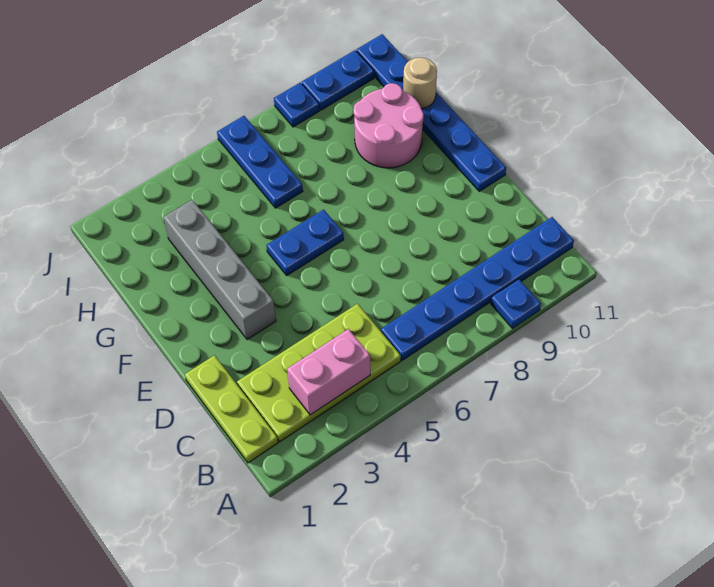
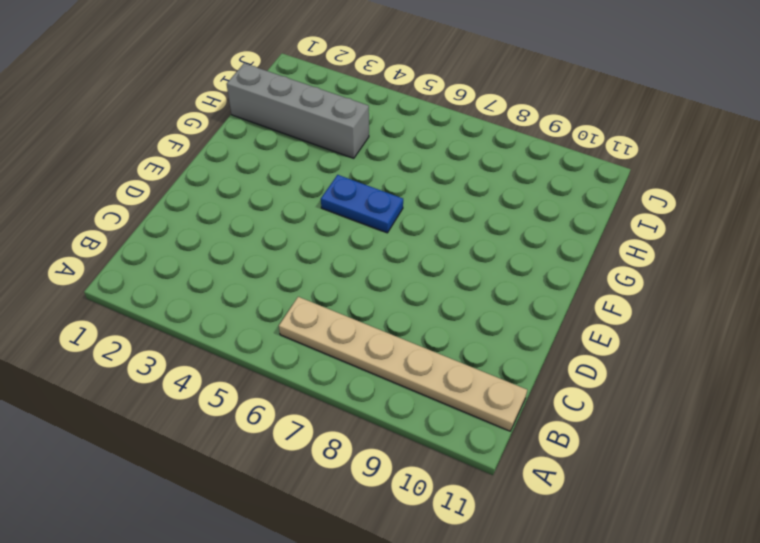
tan plate B6:B11 level 1 -> blue plate B6:B11 level 1
grey brick H1:H4 level 1 -> grey brick E3:H3 level 1
none -> blue plate A9 level 1
none -> lime plate B1:D1 level 1
none -> lime plate B2:C5 level 1

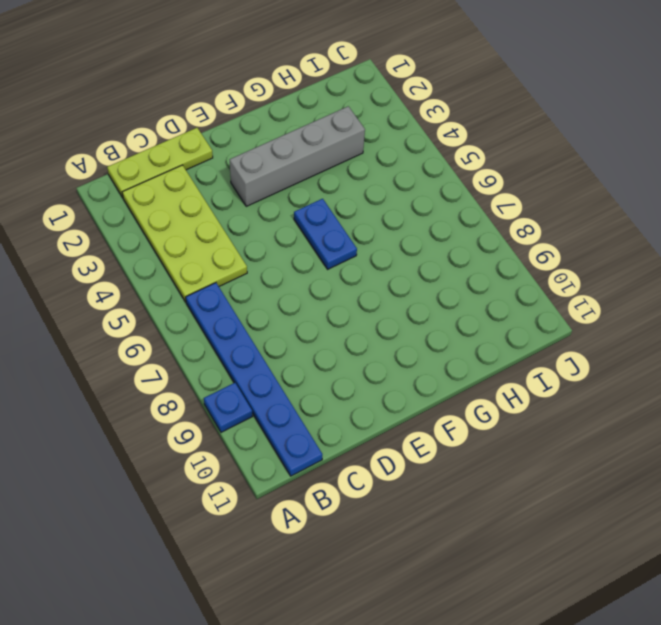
none -> blue plate E11:J11 level 1
none -> pink round brick G9:H10 level 1
none -> blue plate H6:J6 level 1

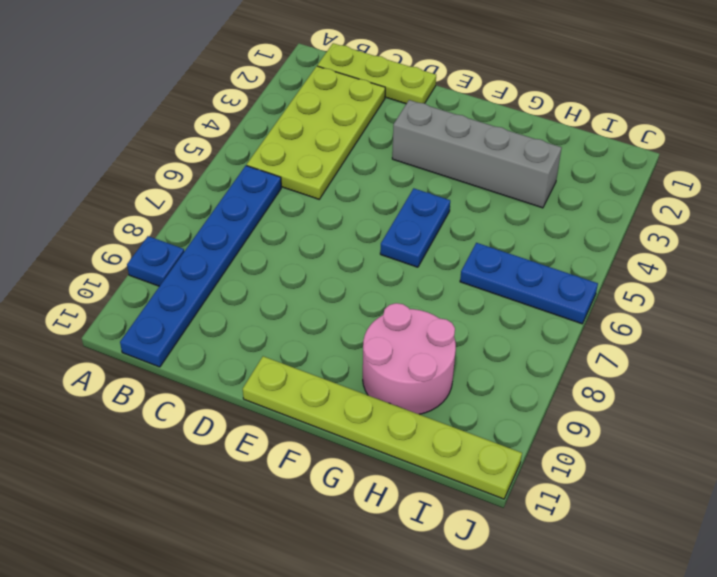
lime plate E11:J11 level 1 -> blue plate E11:J11 level 1
none -> blue plate J8 level 1
none -> blue plate J9:J10 level 1
none -> pink brick B3:B4 level 2

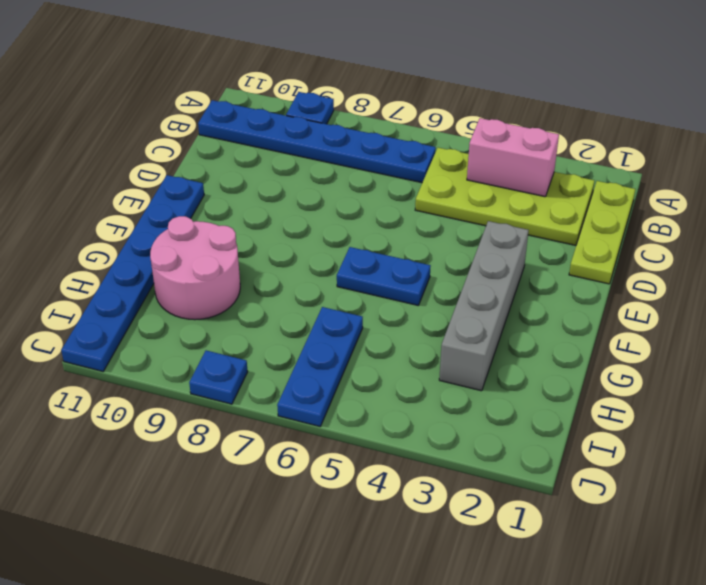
none -> blue plate J9:J10 level 1
none -> tan round brick H11 level 2

